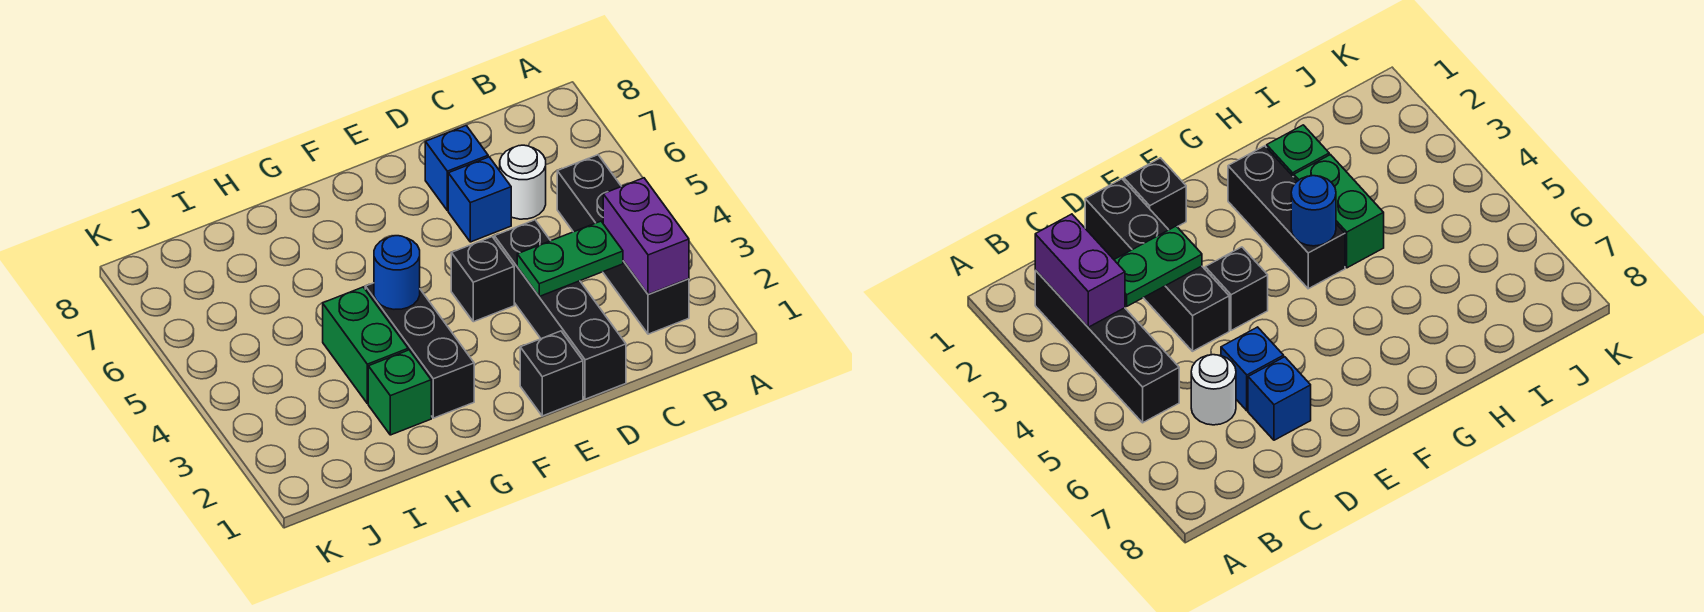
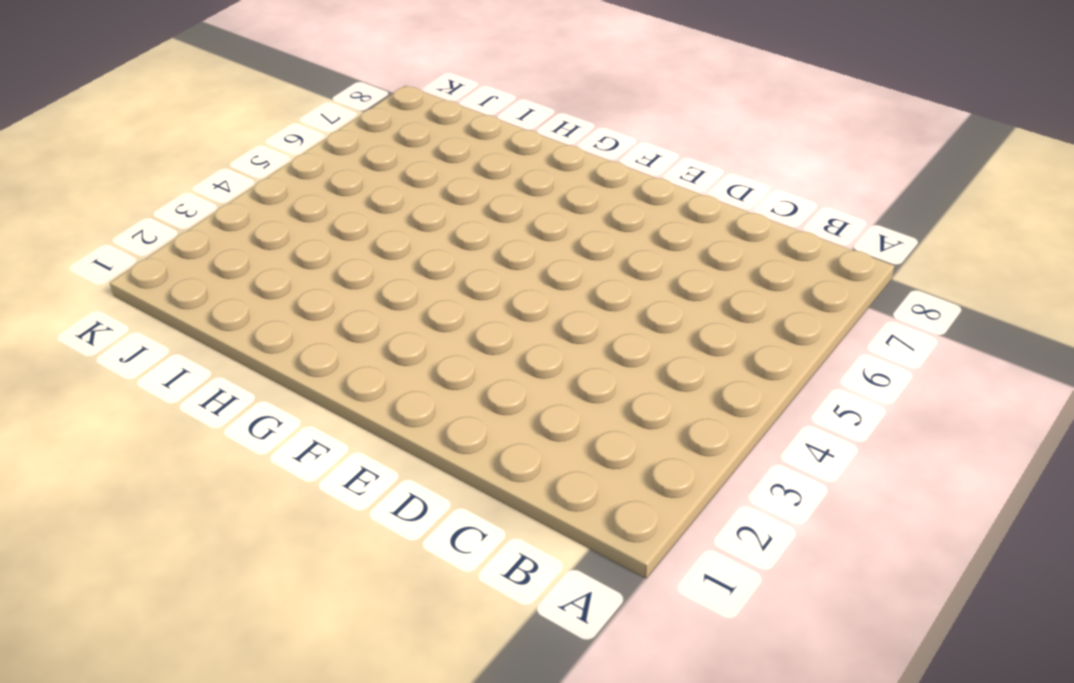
none -> black brick B2:B5 level 1
none -> white round brick C6 level 1
none -> black brick D1:D4 level 1

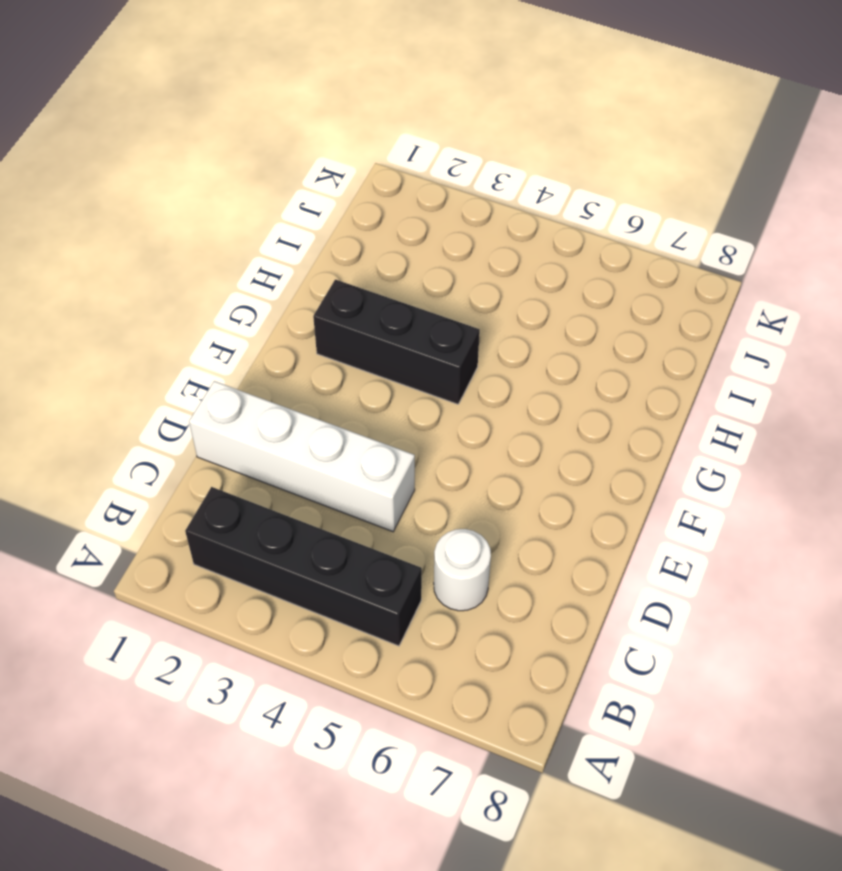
white brick D1:D4 level 1 -> black brick D1:D4 level 1
none -> blue brick D6 level 1
none -> blue brick D7 level 1
none -> black brick E1 level 1

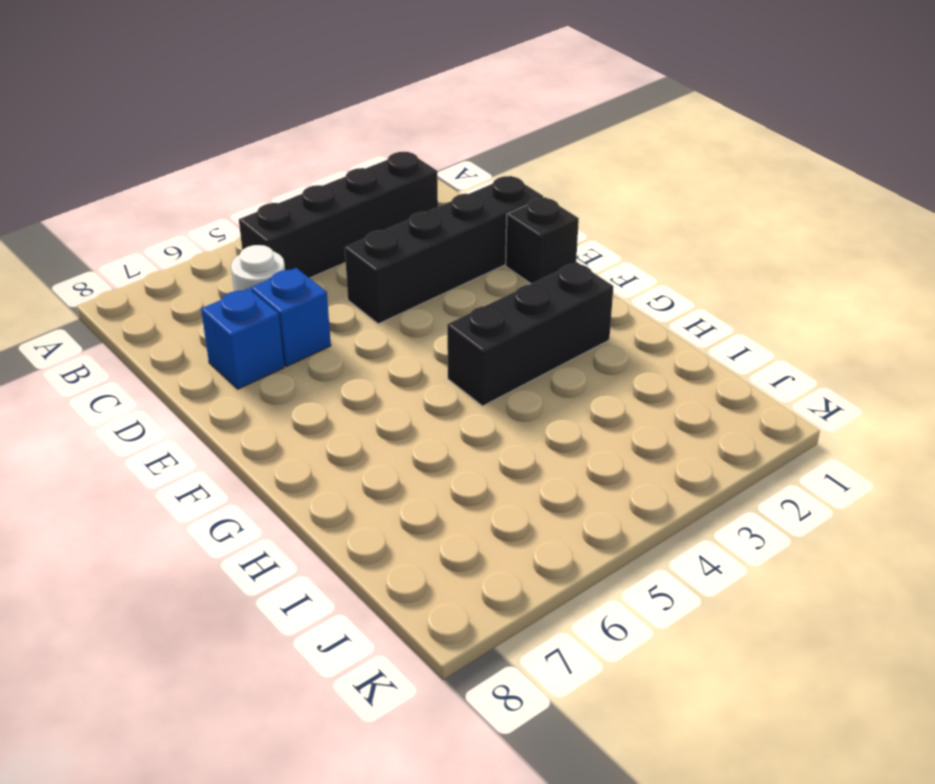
none -> black brick E4 level 1
none -> green brick H2 level 1
none -> green brick H3:H4 level 1

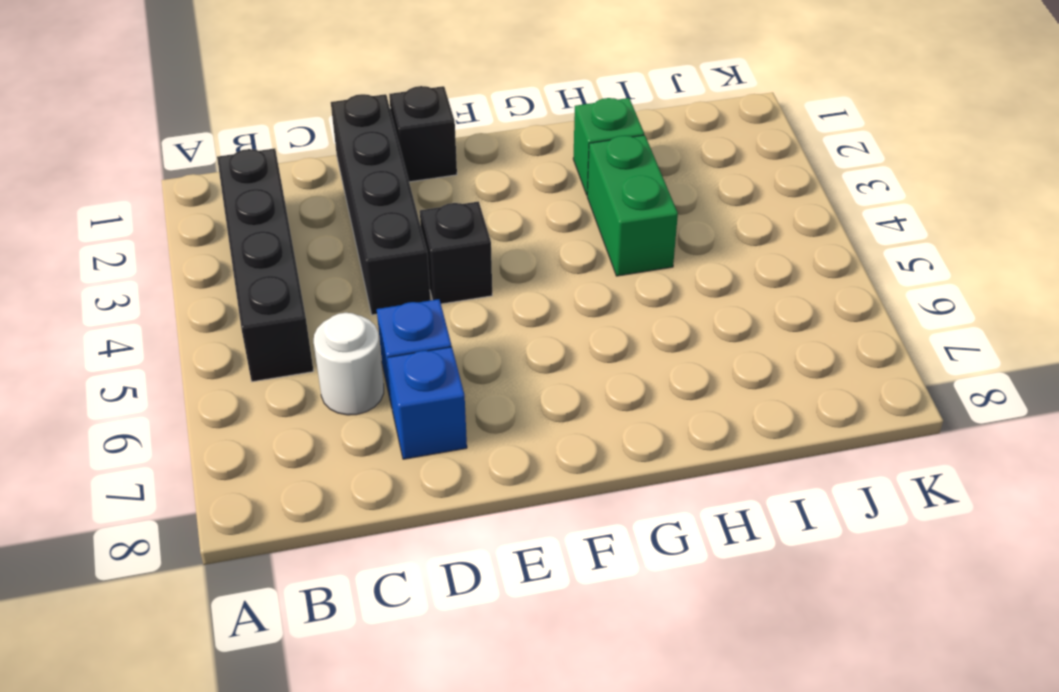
none -> black brick G2:G4 level 1
none -> purple brick B2:B3 level 2
none -> green plate C3:D3 level 2

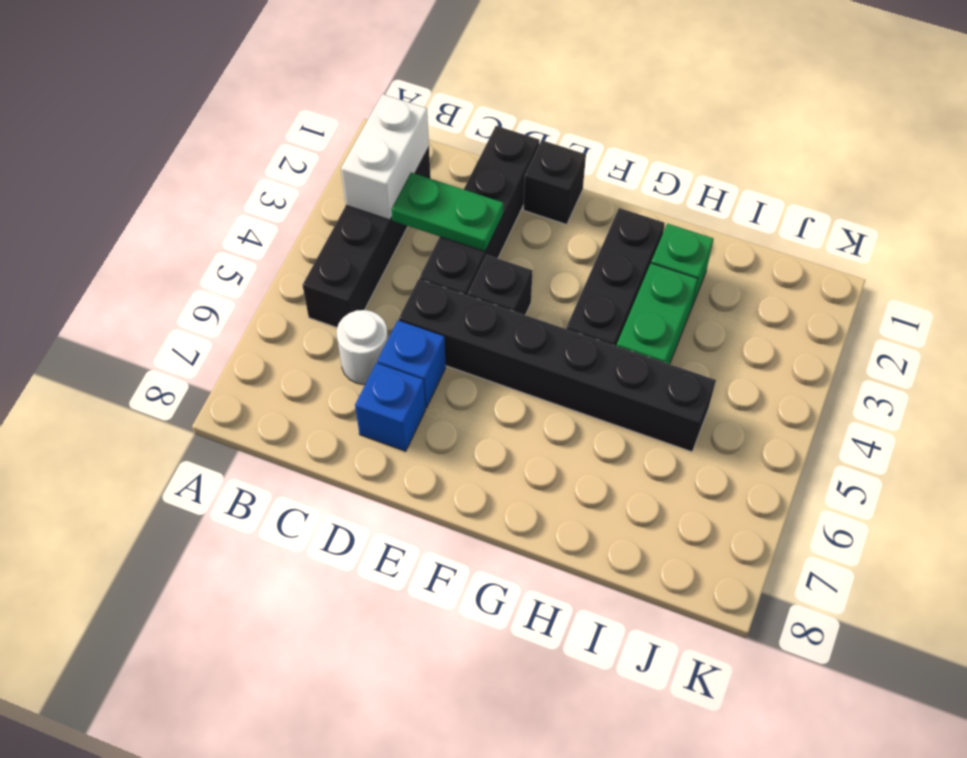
white brick B2:B3 level 2 -> purple brick B2:B3 level 2
black brick D5:I5 level 1 -> none
none -> blue round brick G4 level 2

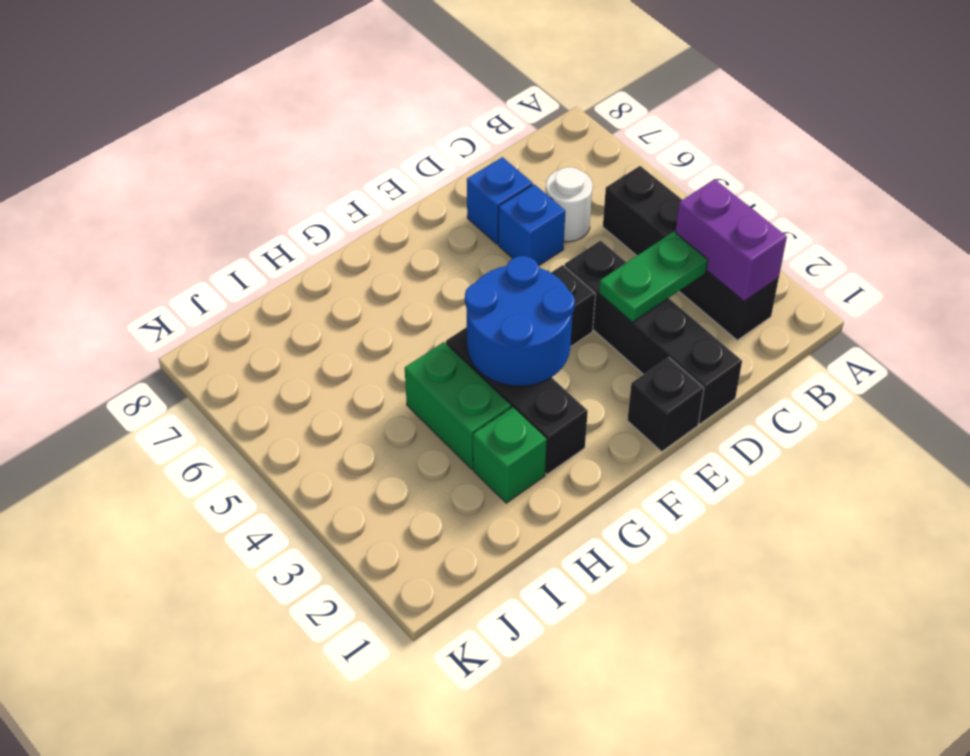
blue round brick F3:G4 level 2 -> blue round brick G4 level 2

